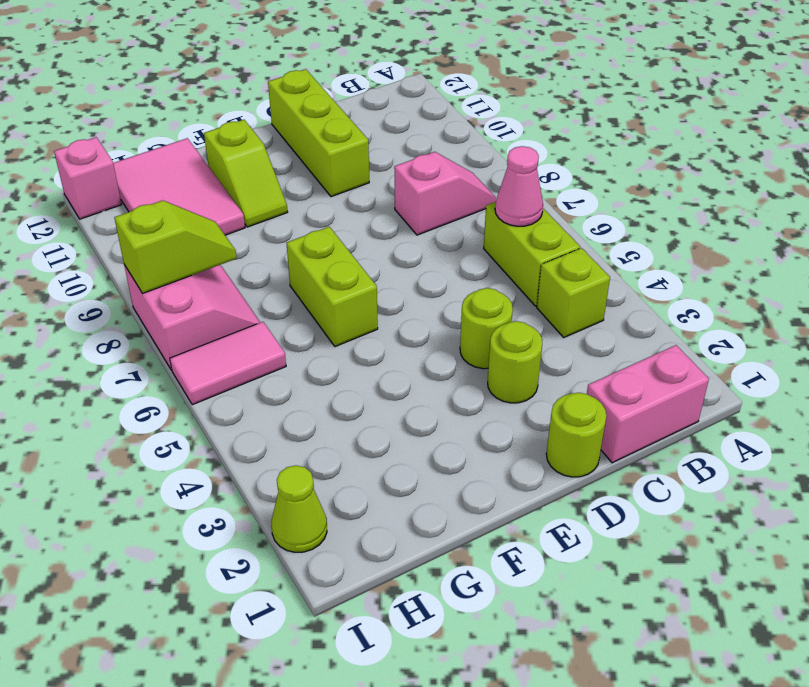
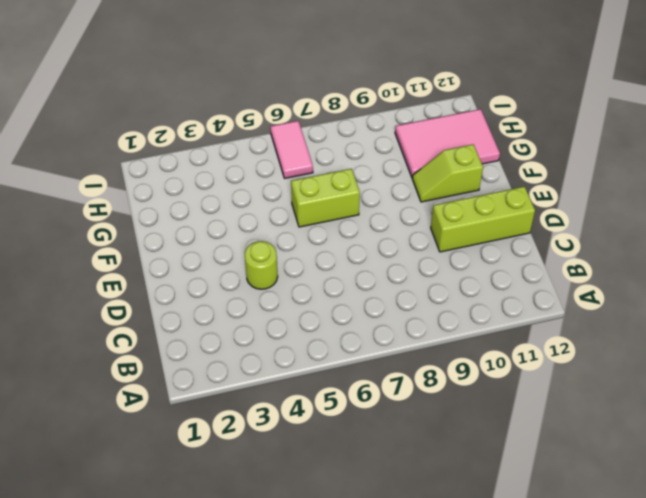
none -> pink brick B1:C1 level 1
none -> lime brick B4 level 1
none -> lime brick B5:B6 level 1

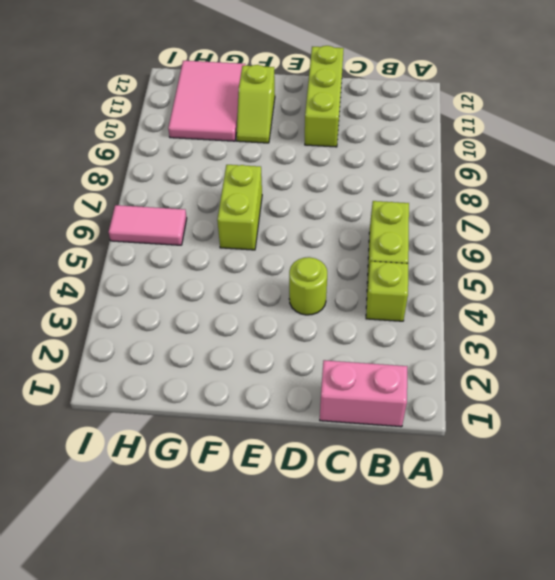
none -> pink slope B8:C8 level 1 top C
none -> lime round brick D1 level 1
none -> lime round brick D3 level 1

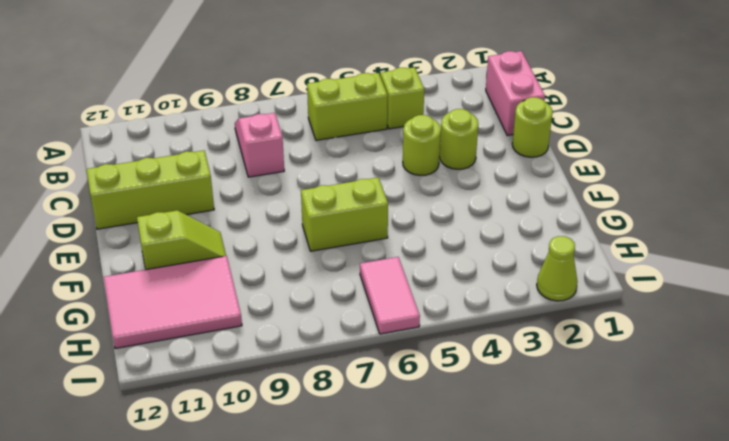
none -> pink slope H7:I8 level 1 top I
none -> pink brick I12 level 1
none -> pink cone B6 level 2

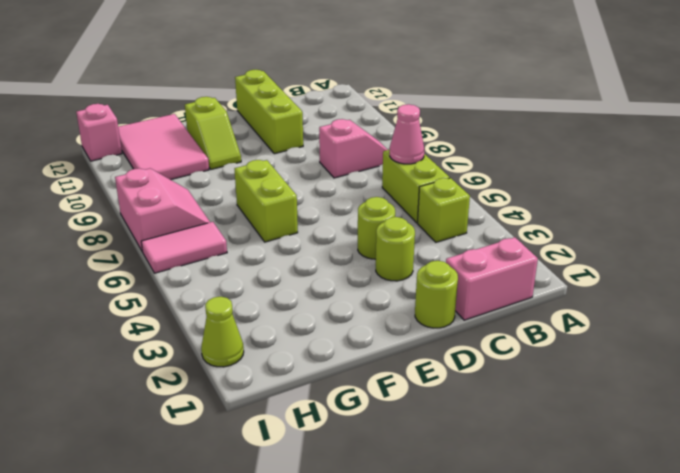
none -> lime slope H8:I8 level 2 top I

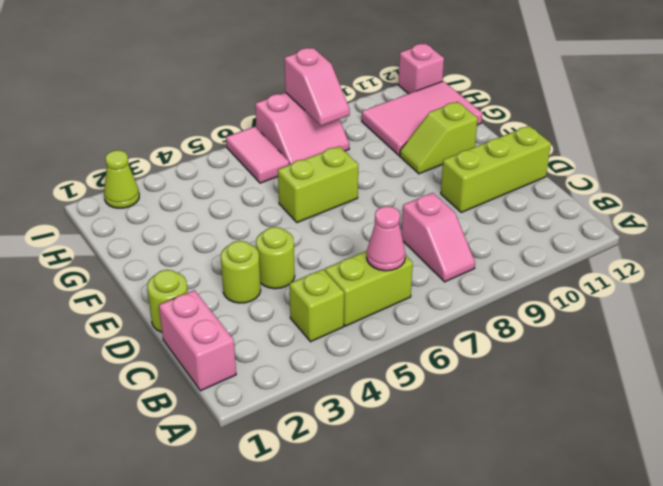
pink slope H8:I8 level 2 top I -> lime slope H8:I8 level 2 top I

